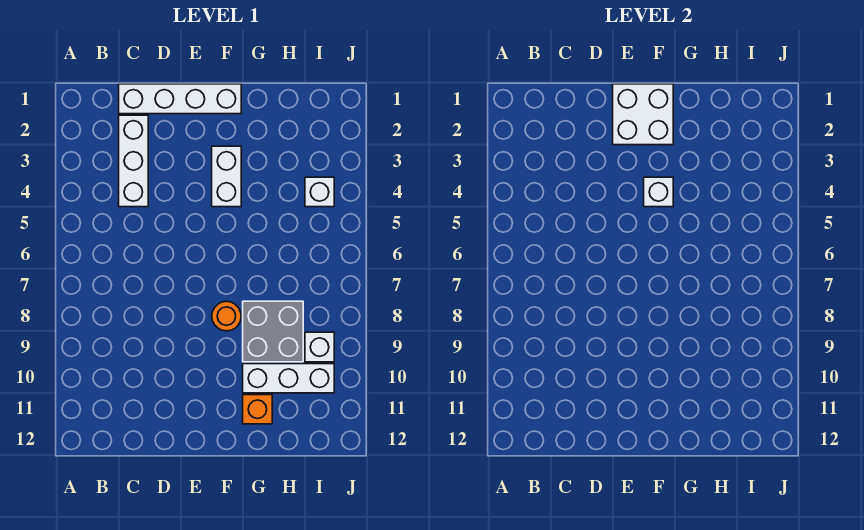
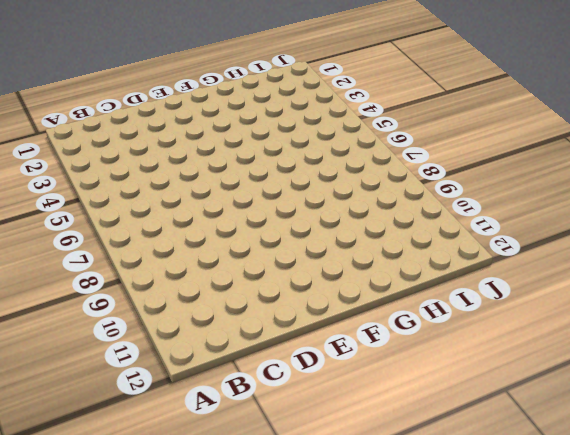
none -> white brick C1:F1 level 1
none -> white brick C2:C4 level 1

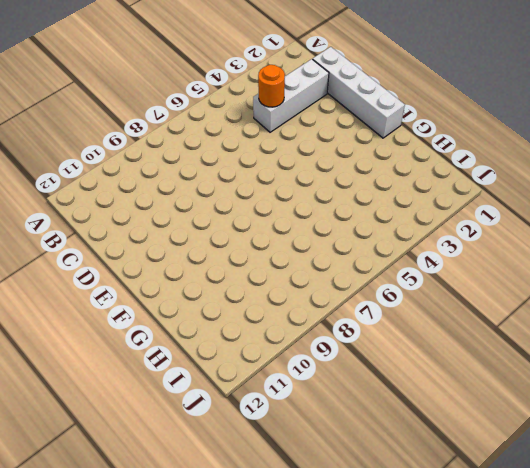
orange round brick C4 level 2 -> orange round brick F8 level 1
none -> white brick F3:F4 level 1
none -> grey brick G8:H9 level 1

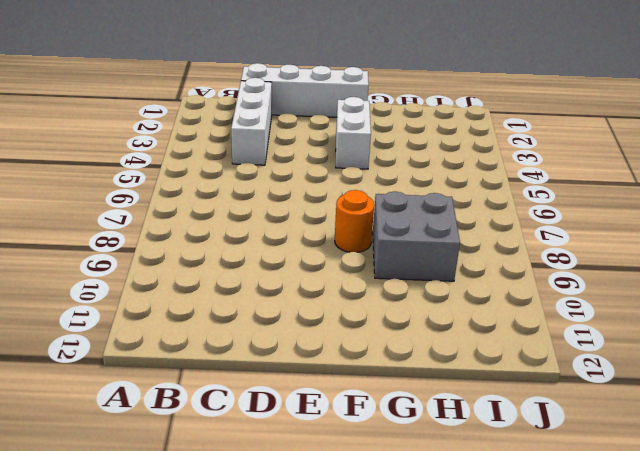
none -> white brick G10:I10 level 1
none -> orange brick G11 level 1

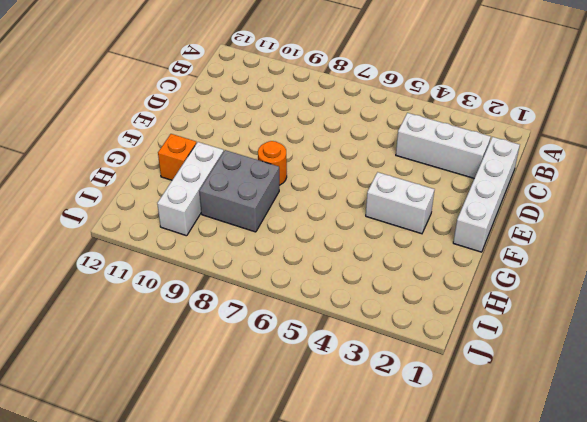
none -> white brick I4 level 1
none -> white brick I9 level 1

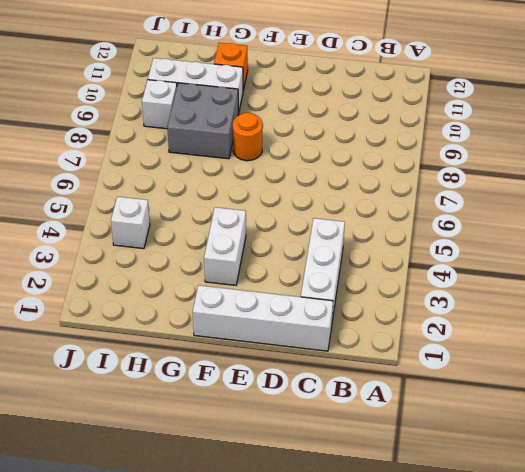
none -> white brick E1:F2 level 2
none -> white brick F4 level 2

